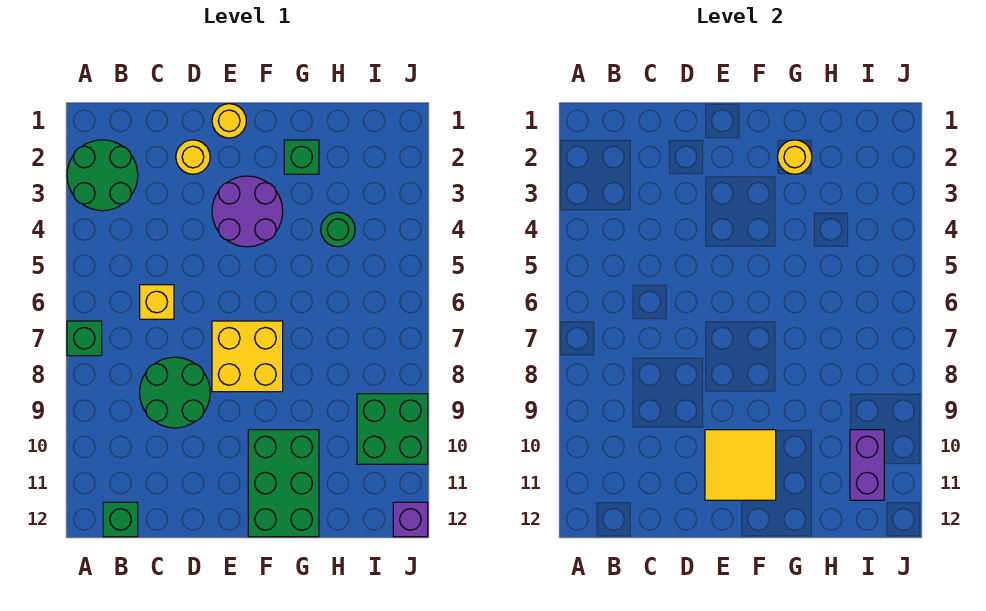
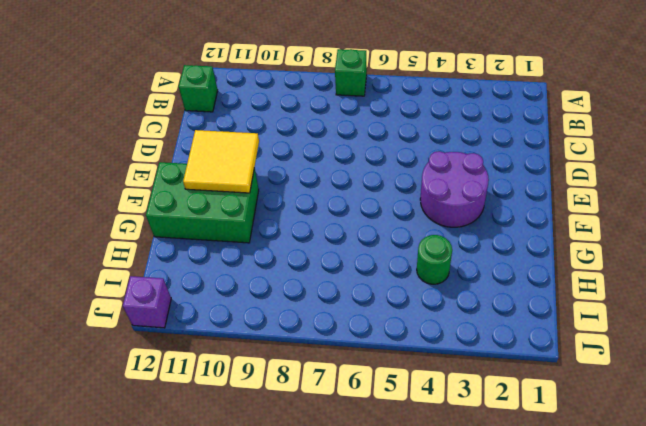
none -> green round brick A2:B3 level 1
none -> yellow brick C6 level 1
none -> green round brick C8:D9 level 1

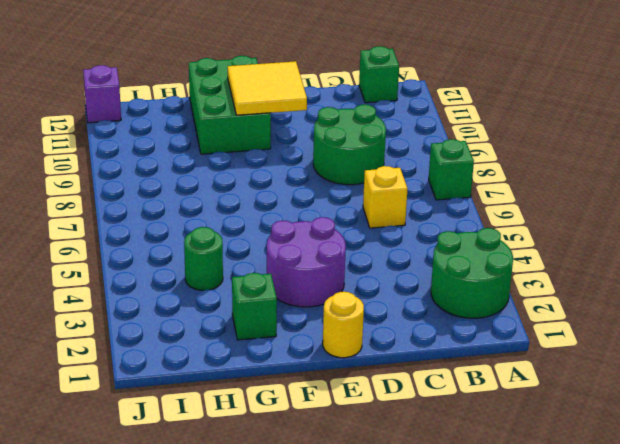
none -> yellow round brick D2 level 1
none -> yellow brick E7:F8 level 1
none -> green brick I9:J10 level 1

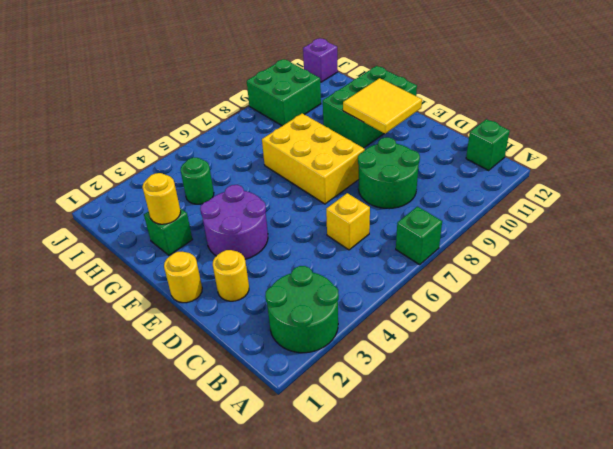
yellow brick E7:G8 level 1 -> yellow brick E7:F8 level 1
none -> purple brick I10:I11 level 2

